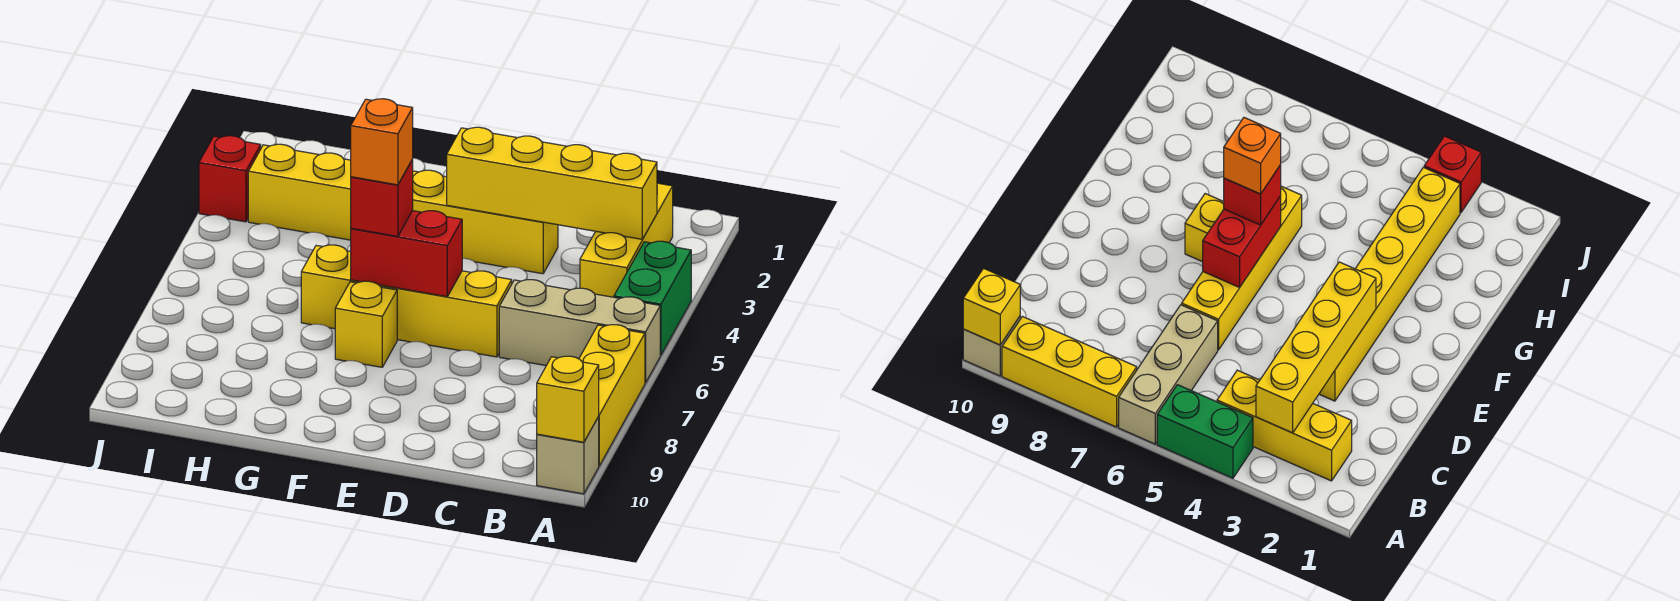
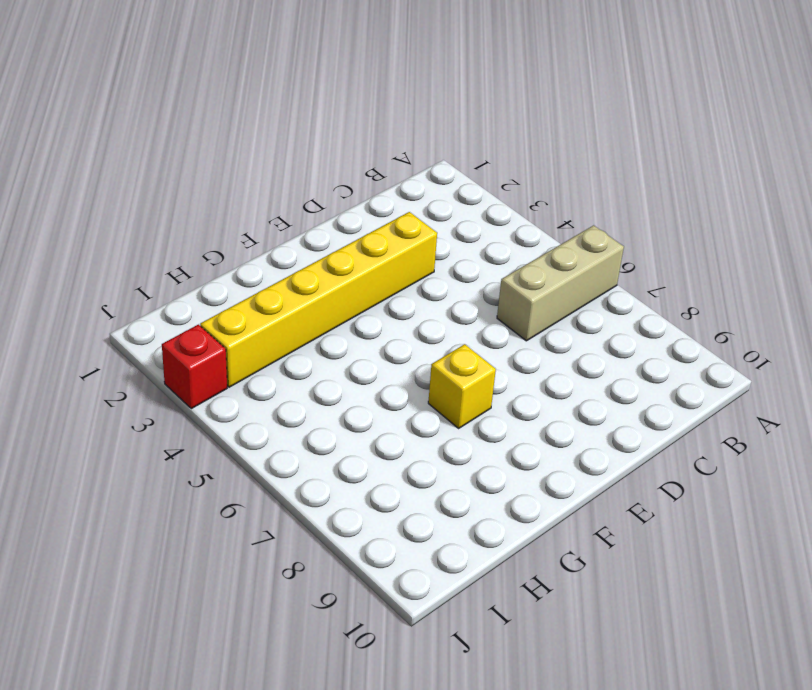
none -> green brick A4:A5 level 1
none -> yellow brick A7:A9 level 1
none -> tan brick A10 level 1

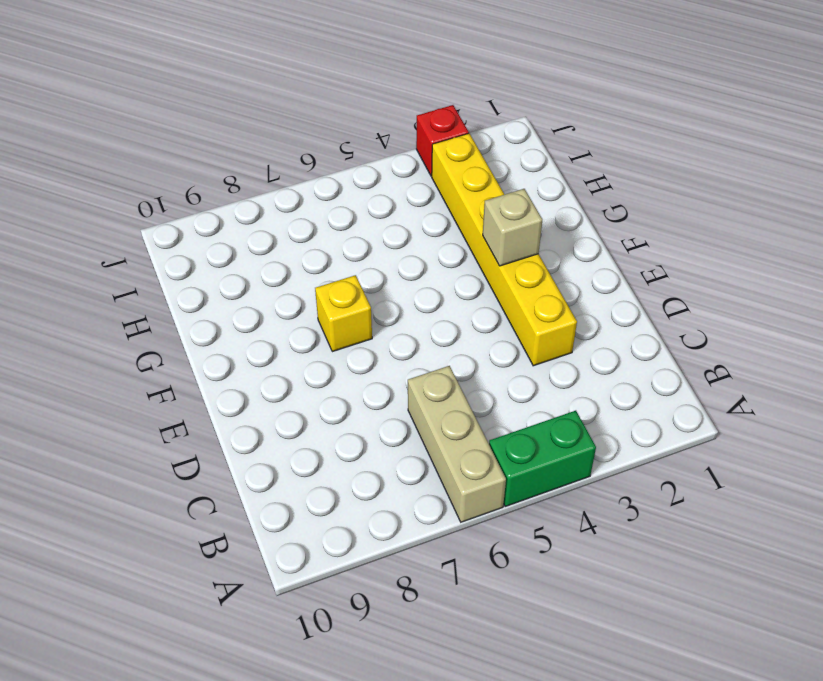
tan brick F3 level 2 -> tan brick A10 level 1
none -> yellow brick A7:A9 level 1
none -> yellow brick B2:B4 level 1
none -> yellow brick D6:G6 level 1

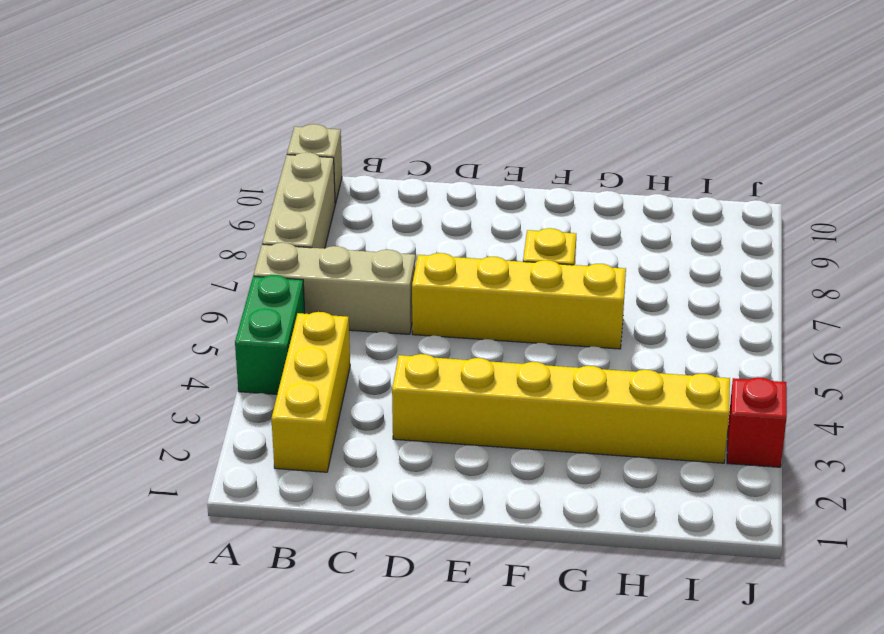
tan brick A7:A9 level 1 -> yellow brick A7:A9 level 1
none -> yellow brick A10 level 2
none -> yellow brick B3:E3 level 2
none -> red brick E6:F6 level 2

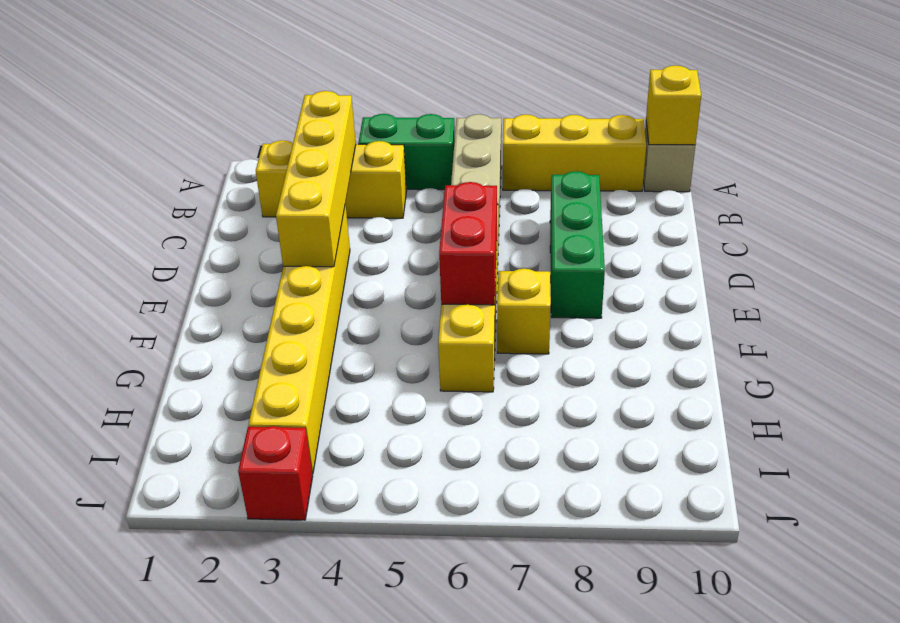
green brick C8:E8 level 1 -> none
none -> red brick F6 level 3
none -> orange brick F6 level 4

